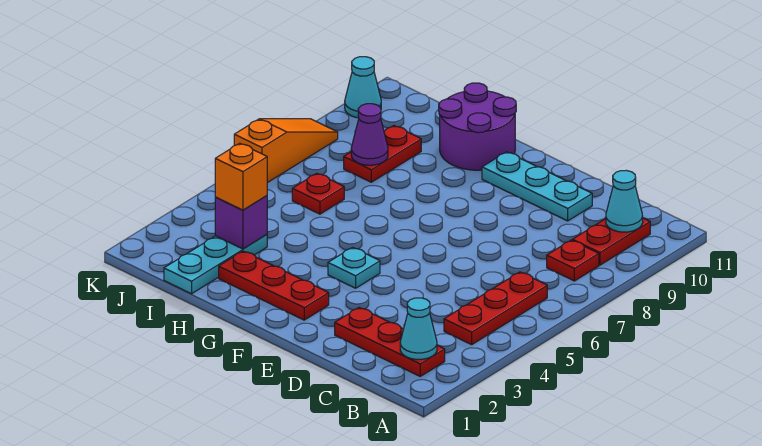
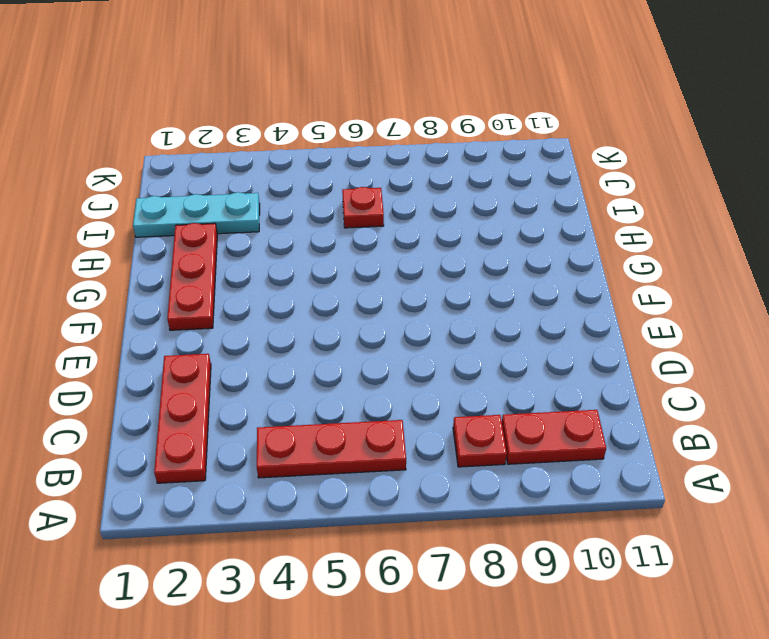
none -> cyan plate D10:F10 level 1
none -> cyan plate F4 level 1
none -> purple round brick G10:H11 level 1

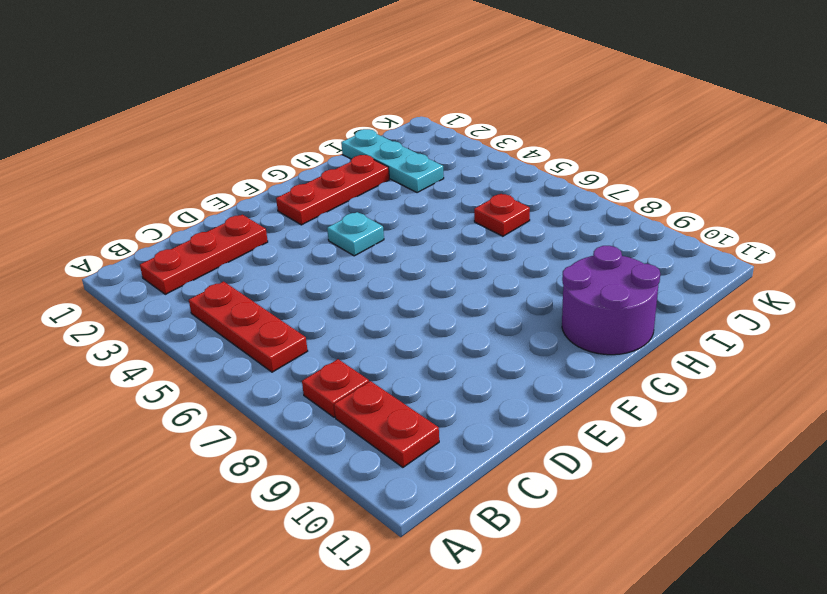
none -> cyan plate D10:F10 level 1
none -> red plate I8:I9 level 1
none -> orange slope K6:K8 level 1 top 6

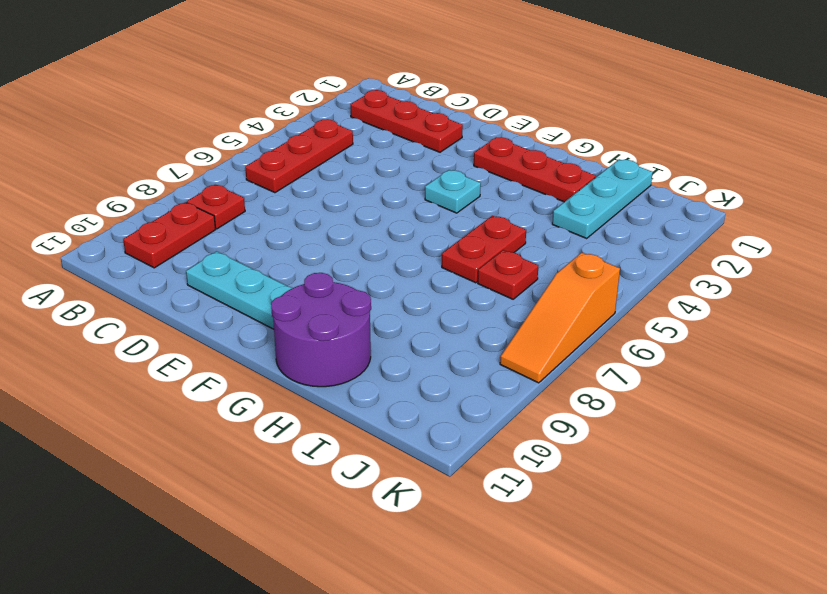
red plate H5:H6 level 1 -> red plate I8:I9 level 1
none -> cyan cone K10 level 1
none -> cyan cone B2 level 2
none -> cyan cone B10 level 2

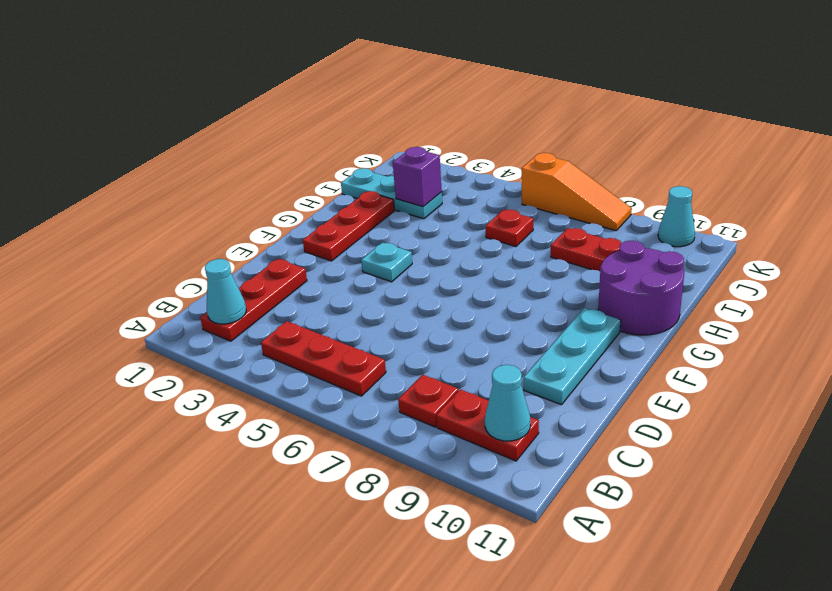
none -> purple cone I8 level 2
none -> orange brick I3 level 3

